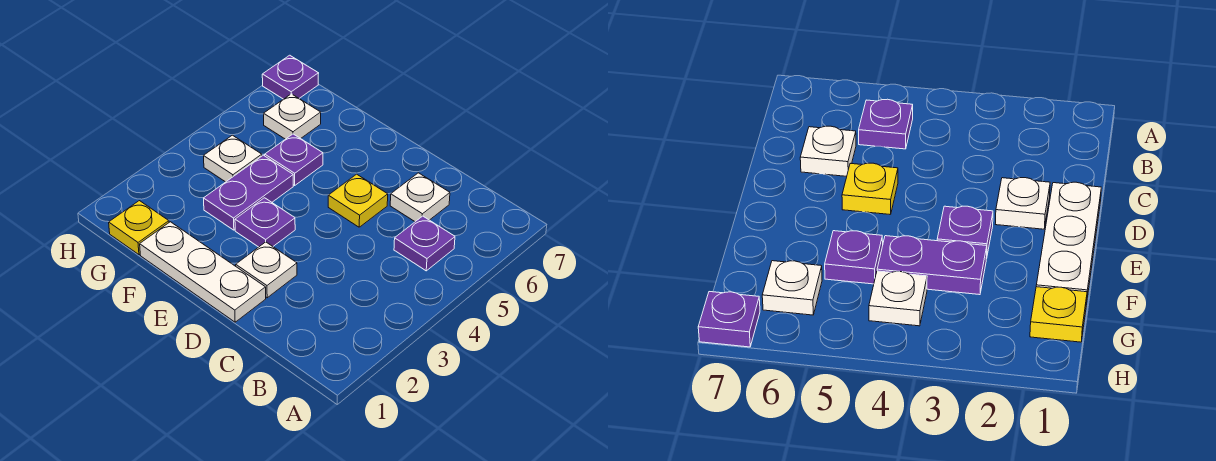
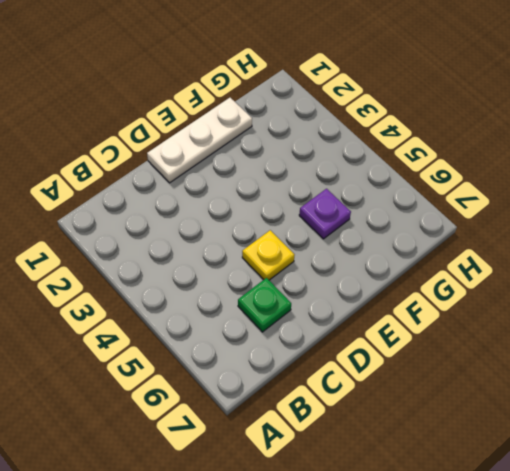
green plate C6 level 1 -> white plate C6 level 1
none -> purple plate B5 level 1
none -> white plate D2 level 1
none -> purple plate E3 level 1

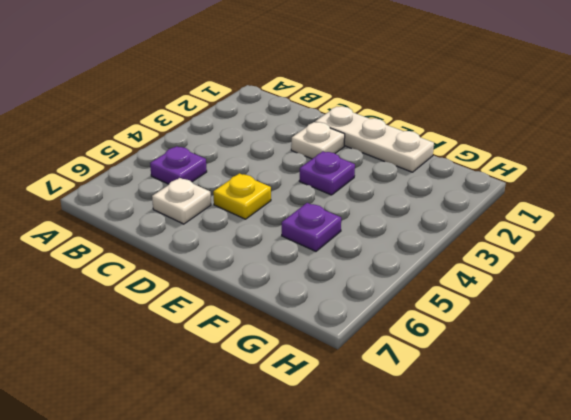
none -> purple plate F3:F4 level 1
none -> yellow plate G1 level 1
none -> white plate G4 level 1

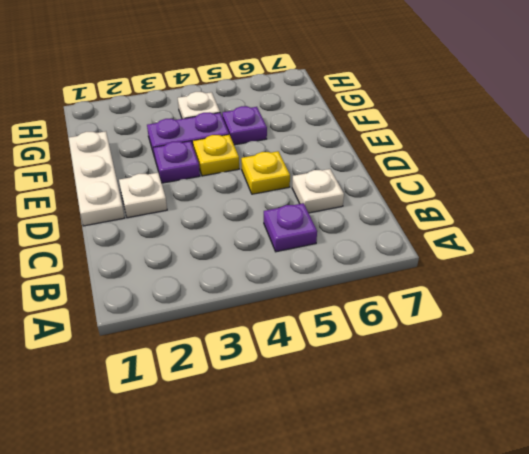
yellow plate E4 level 1 -> yellow plate G1 level 1
none -> white plate G6 level 1
none -> purple plate H7 level 1

